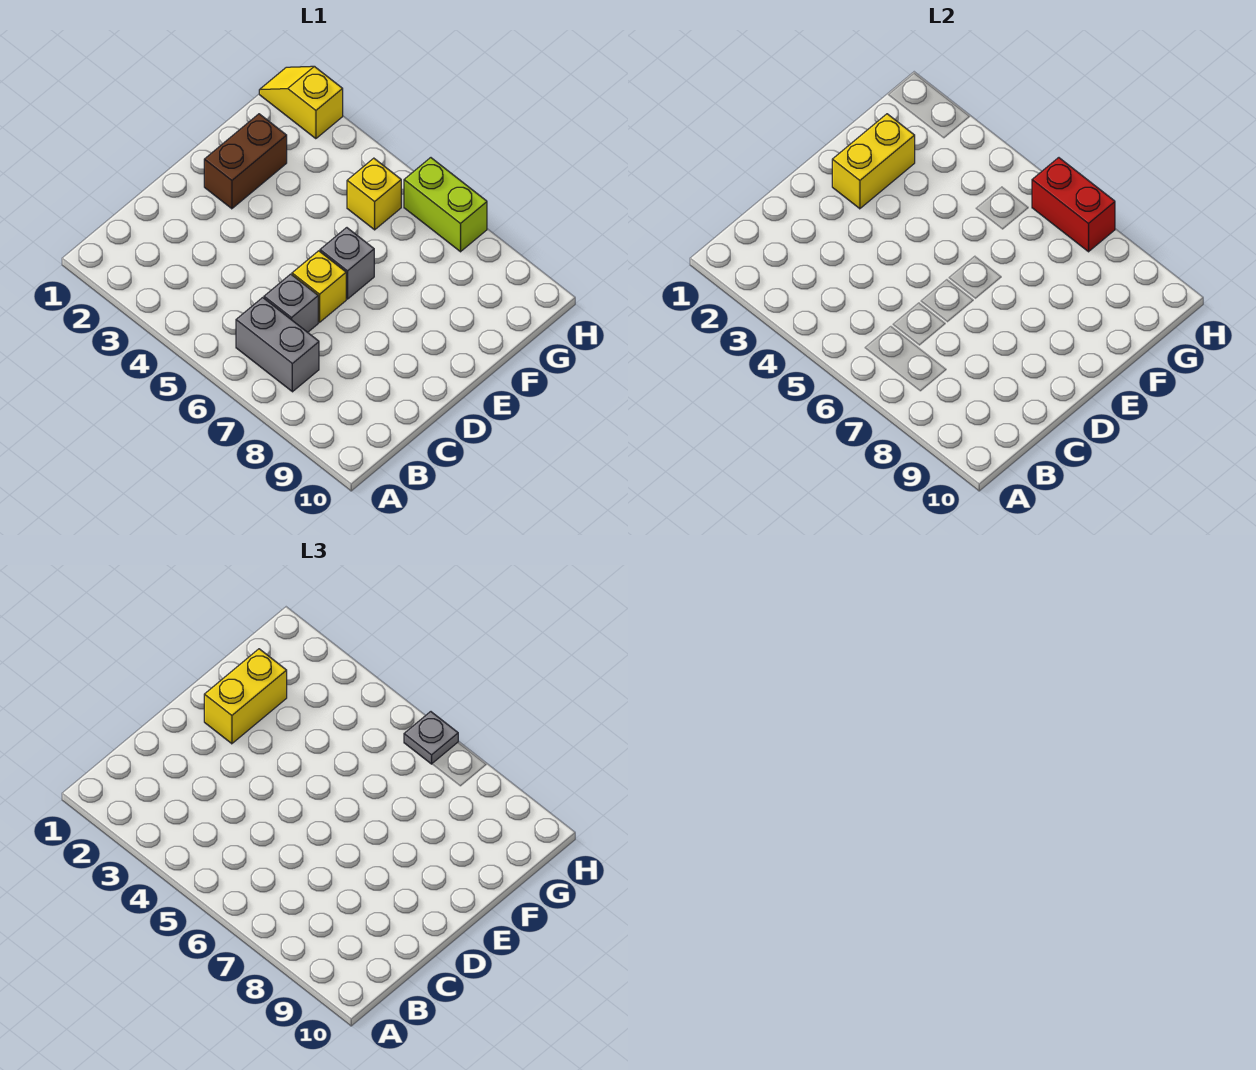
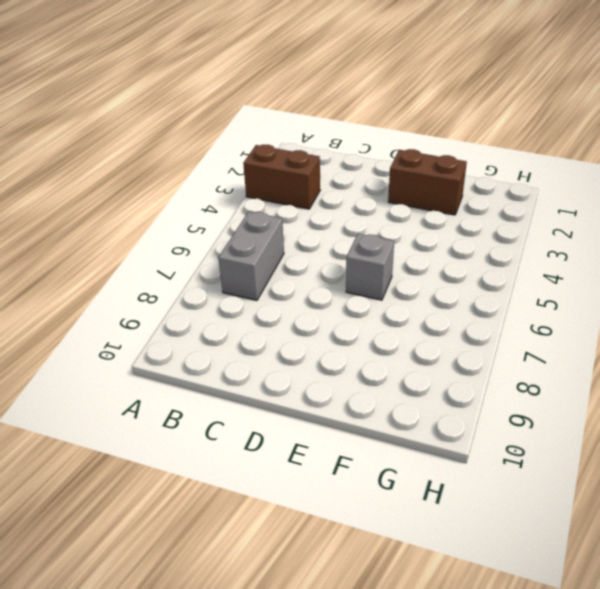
brown brick A3:B3 level 1 -> none
none -> grey brick C6 level 1
none -> yellow brick D6 level 1
none -> yellow brick G5 level 1

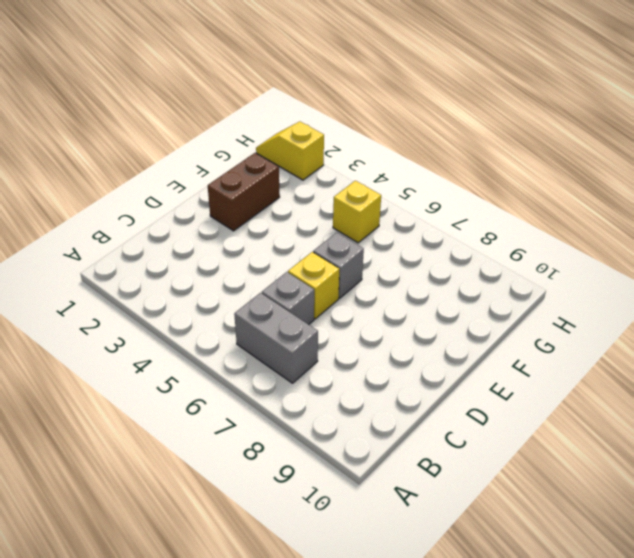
none -> lime brick H6:H7 level 1
none -> yellow brick E2:F2 level 2
none -> red brick H6:H7 level 2

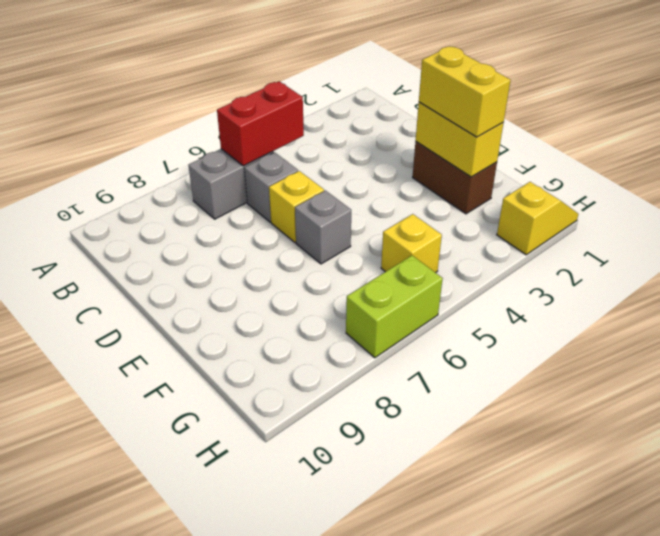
red brick B5:B6 level 2 -> red brick H6:H7 level 2
none -> grey plate H6 level 3

